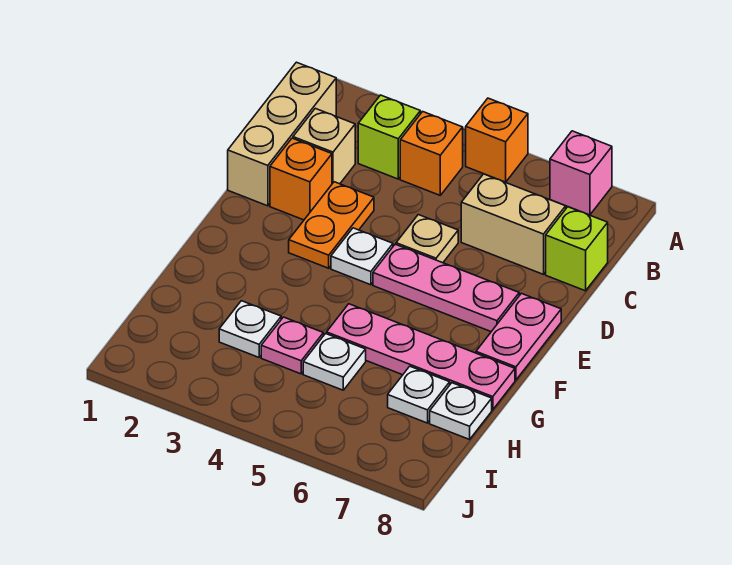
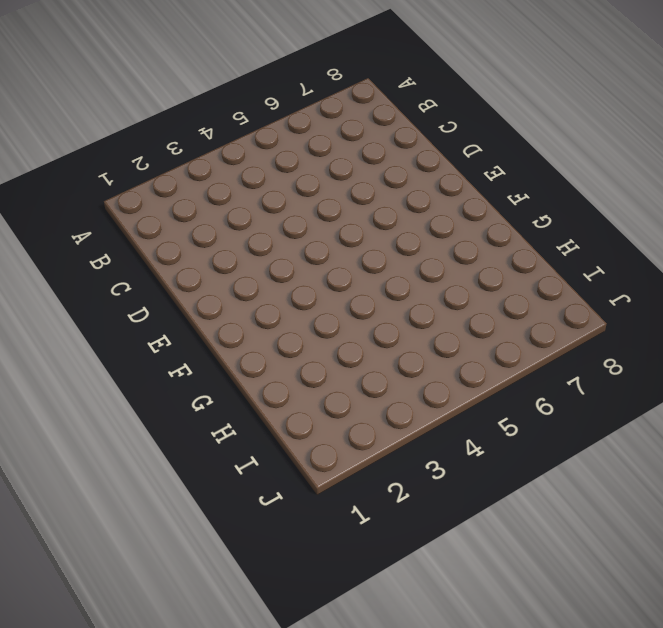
none -> orange brick A5 level 1
none -> pink brick A7 level 1
none -> tan brick B1:D1 level 1

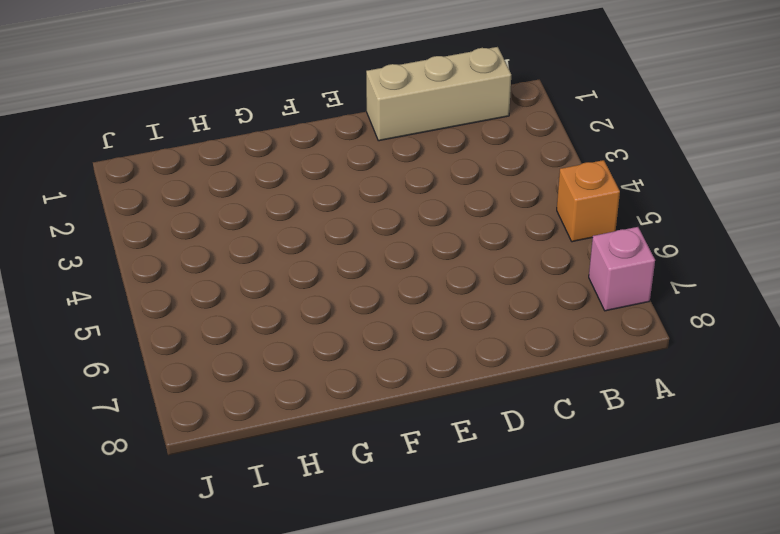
none -> lime brick B3 level 1
none -> orange brick B4 level 1
none -> tan brick C2 level 1

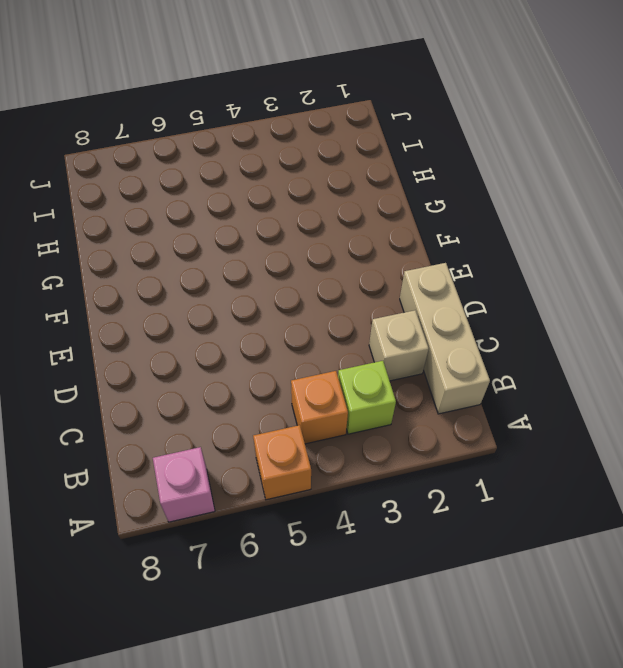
none -> tan brick C6:C7 level 1
none -> lime brick C8 level 1
none -> orange brick D2 level 1

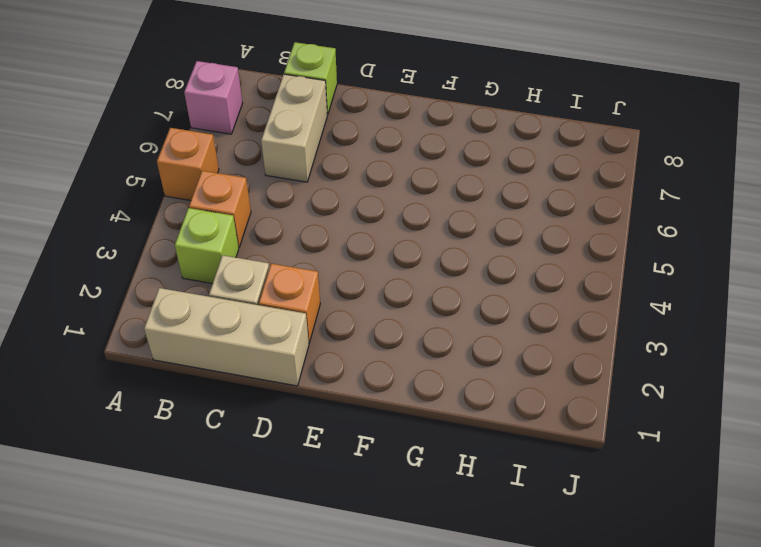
none -> orange plate D3:E3 level 1
none -> tan plate D5 level 1
none -> white plate E4 level 1

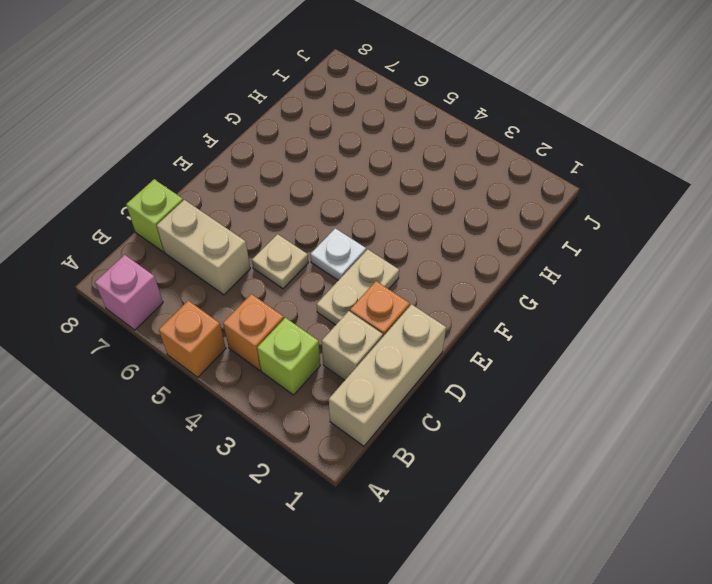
tan plate D3:E3 level 1 -> orange plate D3:E3 level 1
none -> pink plate E5:E7 level 1
none -> pink plate E8:F8 level 1
none -> pink plate G5:G8 level 1

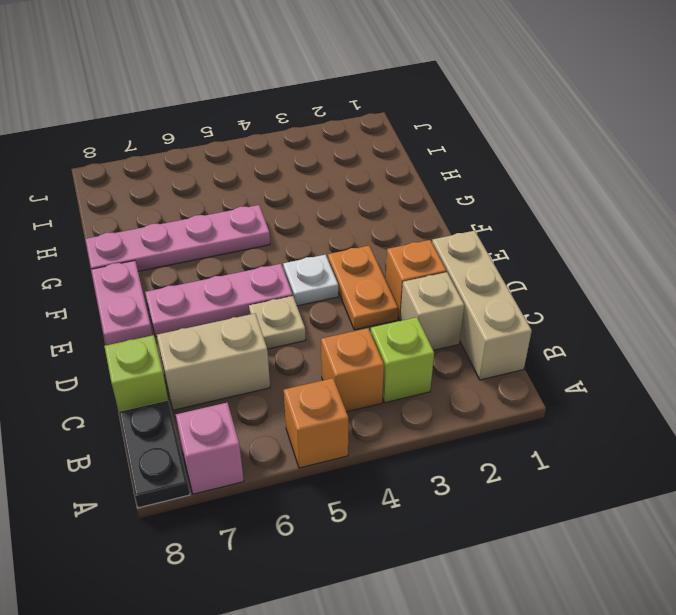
black plate A8:B8 level 1 -> none
none -> white plate H3 level 1
none -> pink plate H4 level 1
none -> white plate H5 level 1

